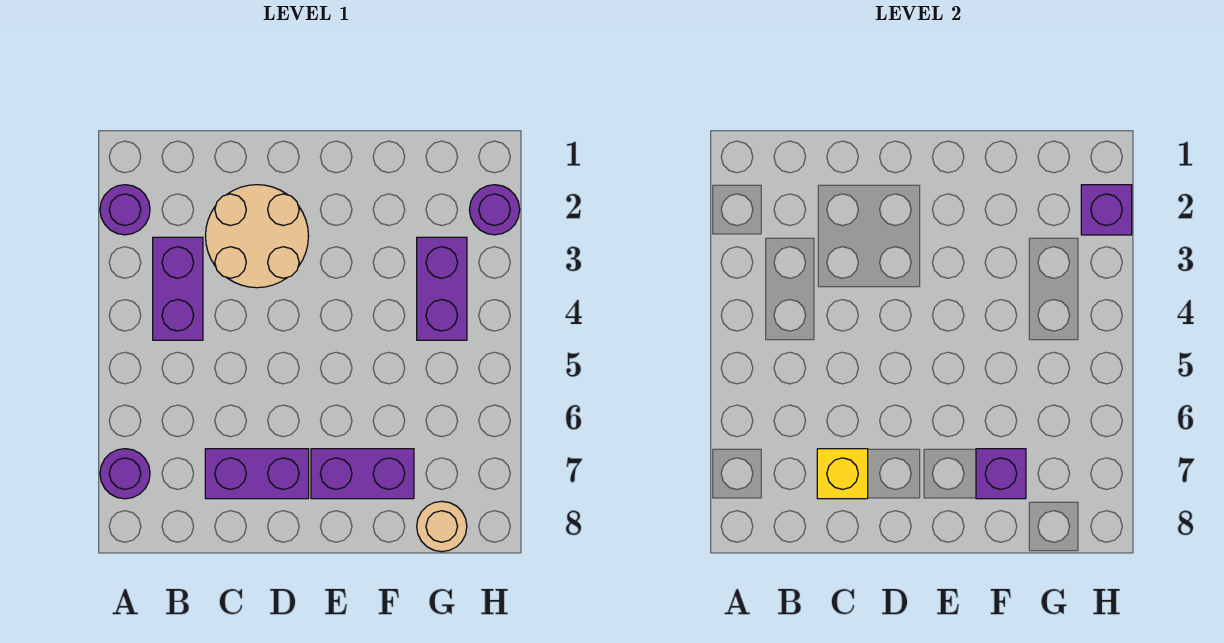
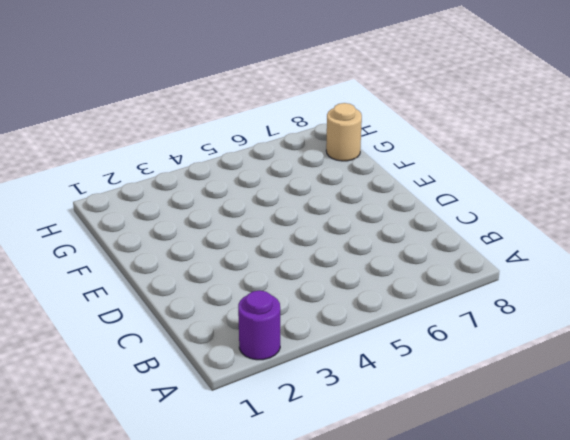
none -> purple round brick A7 level 1
none -> purple brick B3:B4 level 1
none -> tan round brick C2:D3 level 1

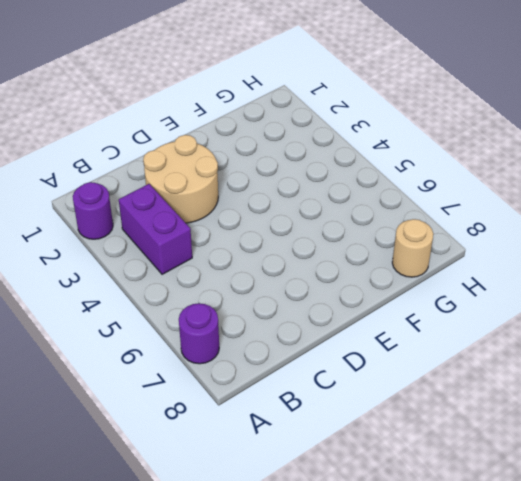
none -> purple brick C7:D7 level 1
none -> purple brick E7:F7 level 1
none -> purple brick G3:G4 level 1

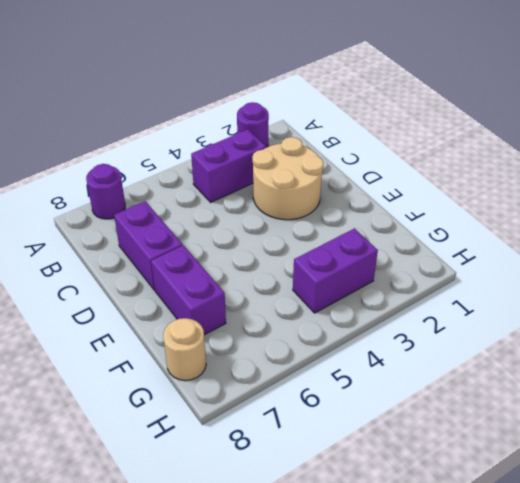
none -> purple round brick H2 level 1
none -> yellow brick C7 level 2
none -> purple brick F7 level 2

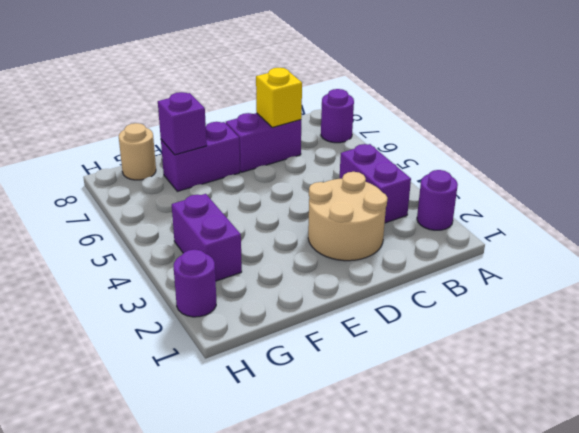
none -> purple brick H2 level 2

